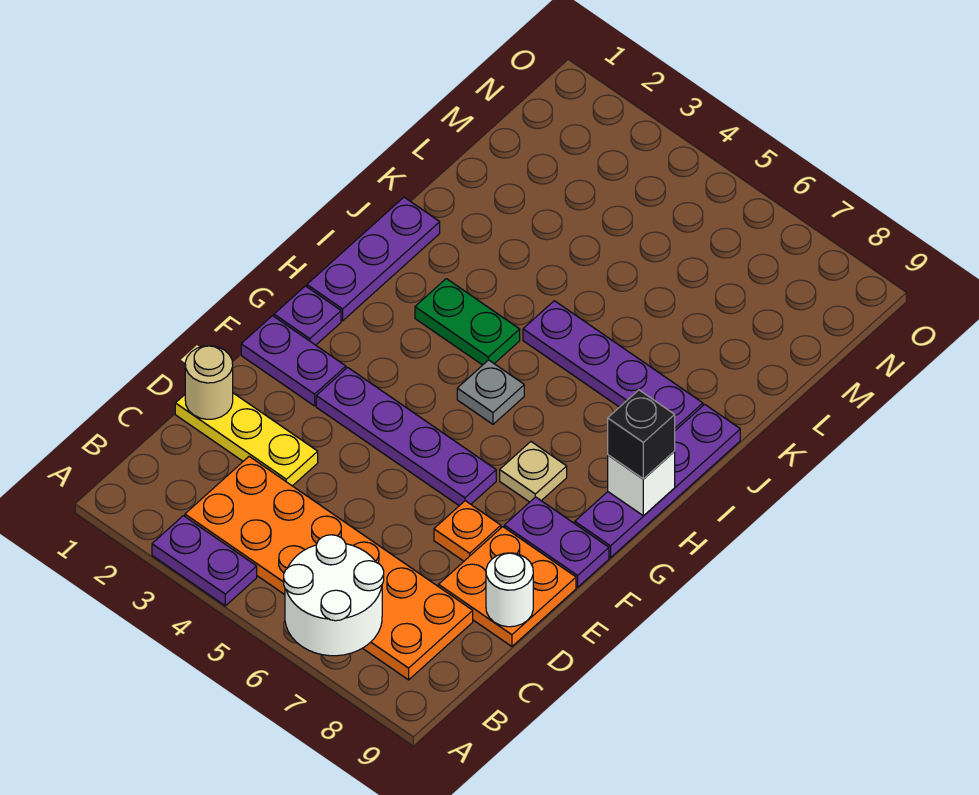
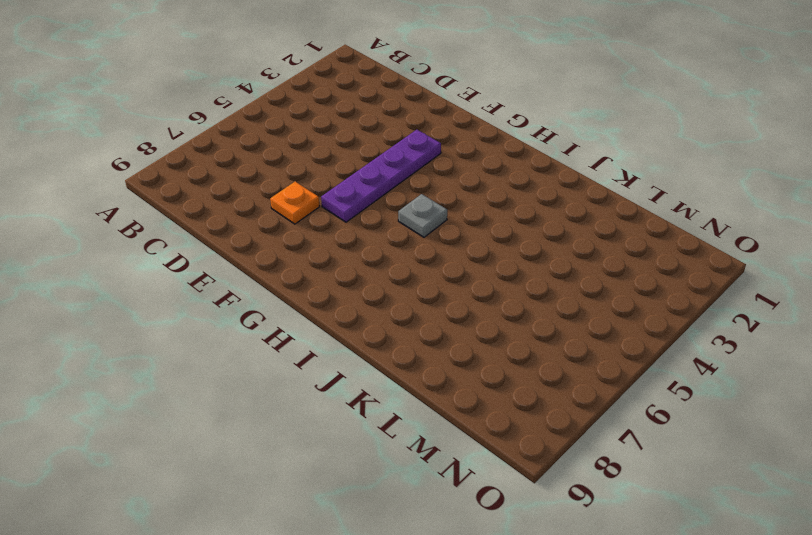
none -> purple plate A3:A4 level 1
none -> orange plate B3:C8 level 1
none -> yellow plate D1:D3 level 1

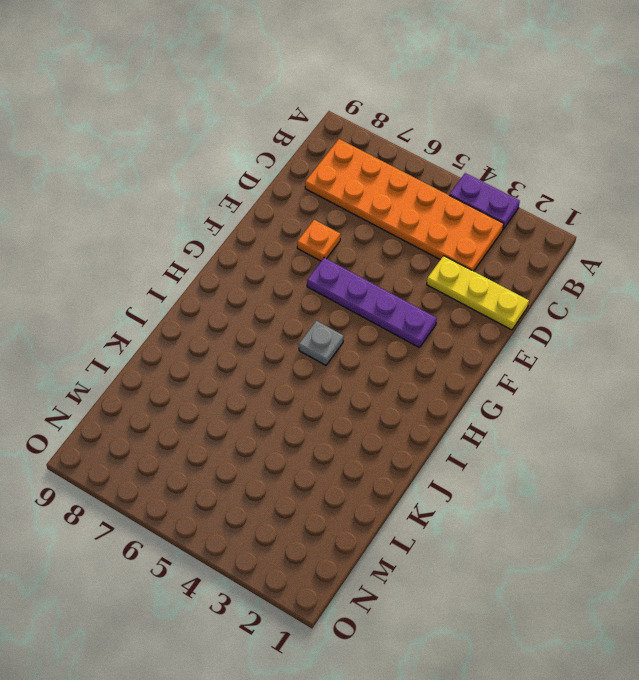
none -> orange plate D8:E9 level 1
none -> purple plate F1:F2 level 1
none -> purple plate F8:F9 level 1

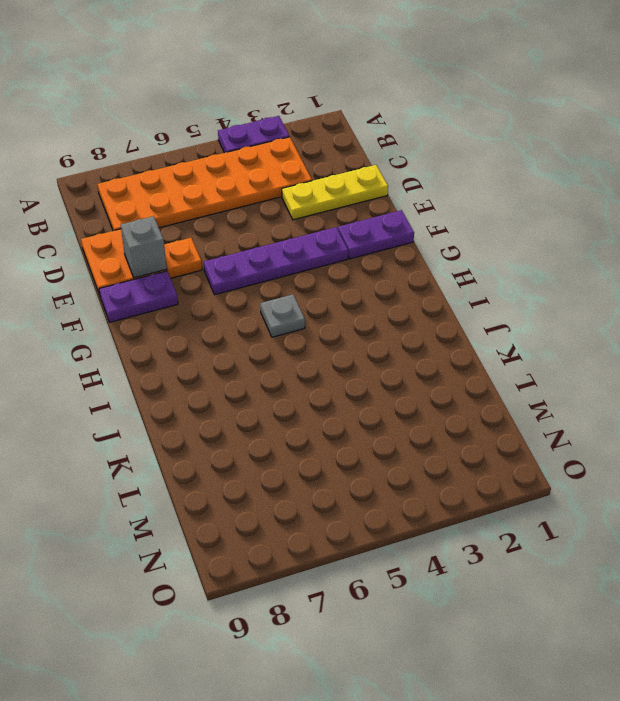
grey brick E8 level 2 -> none
none -> purple plate G1 level 1
none -> tan plate G7 level 1
none -> purple plate G9:J9 level 1

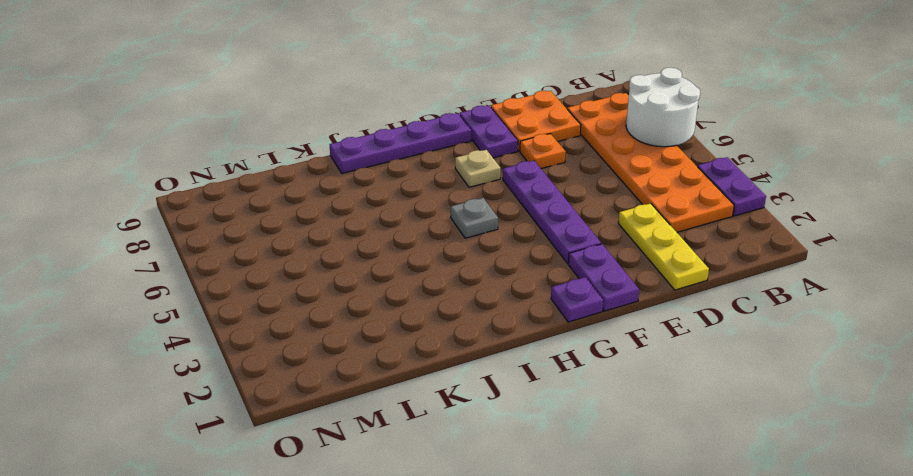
none -> purple plate H1:J1 level 1
none -> green plate I3:I4 level 1
none -> purple plate J5:J8 level 1

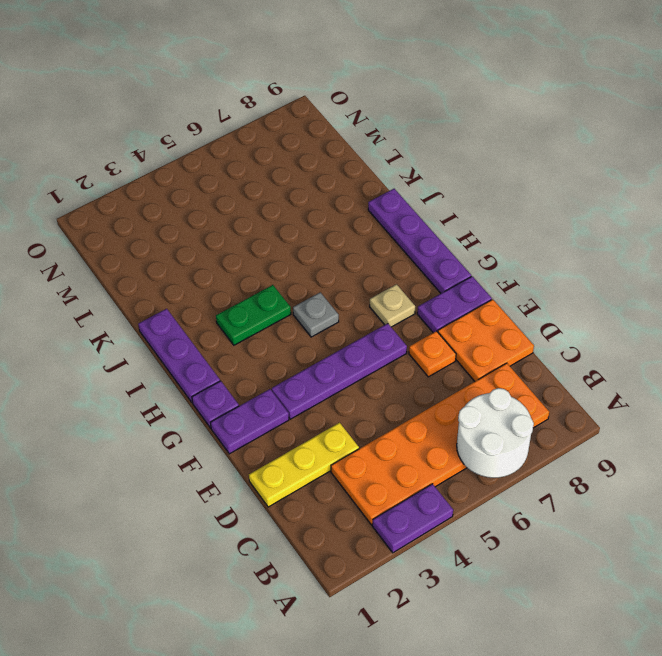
none -> purple plate J5:J8 level 1
none -> tan round brick D1 level 2
none -> white round brick D9 level 2

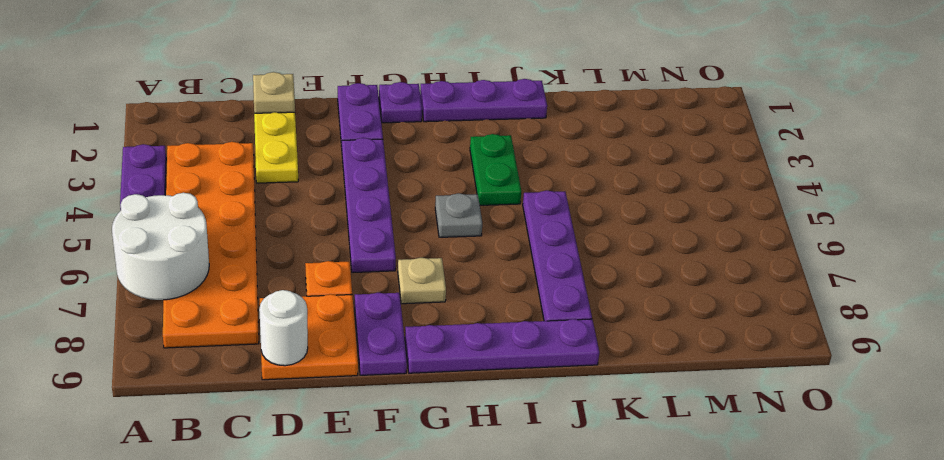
tan plate D1 level 2 -> tan round brick D1 level 2
none -> white brick H9 level 2
none -> black brick H9 level 3

